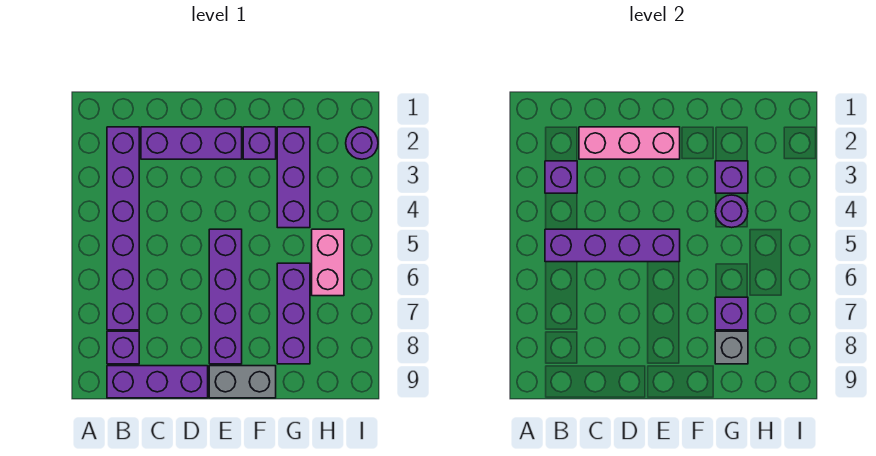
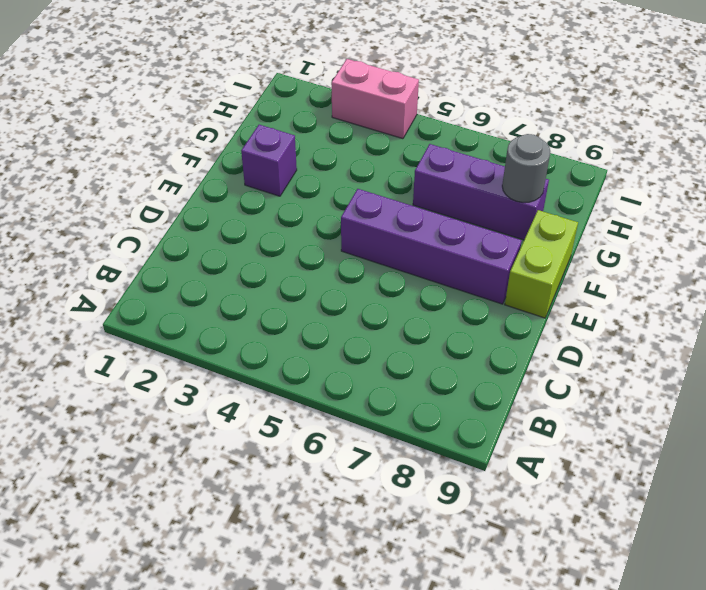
lime brick E9:F9 level 1 -> grey brick E9:F9 level 1
grey round brick G8 level 2 -> grey brick G8 level 2
pink brick I3:I4 level 1 -> pink brick H5:H6 level 1
none -> purple brick B2:B7 level 1
none -> purple brick B8 level 1
none -> purple brick B9:D9 level 1

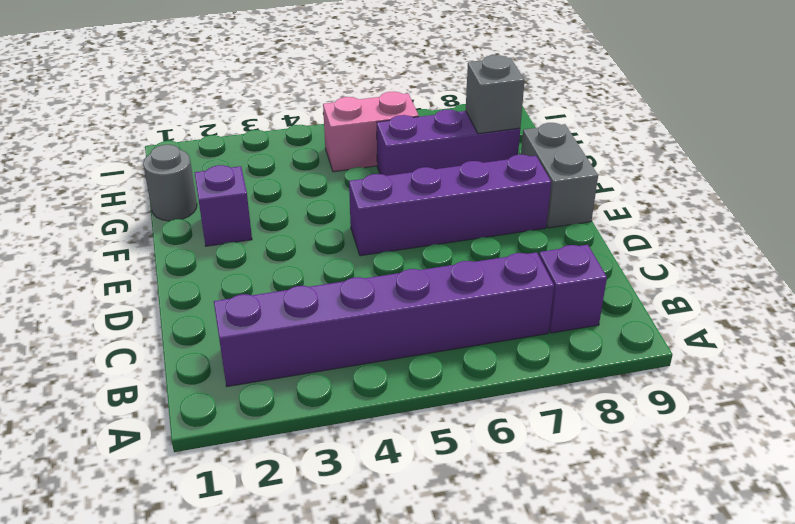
grey round brick G1 level 1 -> none
none -> purple brick B9:D9 level 1
none -> purple brick C2:E2 level 1
none -> purple brick G2:G4 level 1

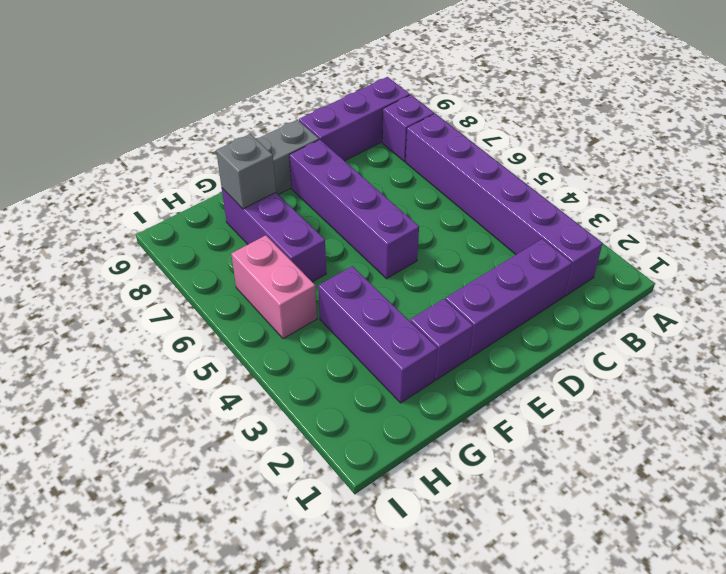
none -> purple round brick I2 level 1
none -> purple brick B3 level 2
none -> purple brick B5:E5 level 2

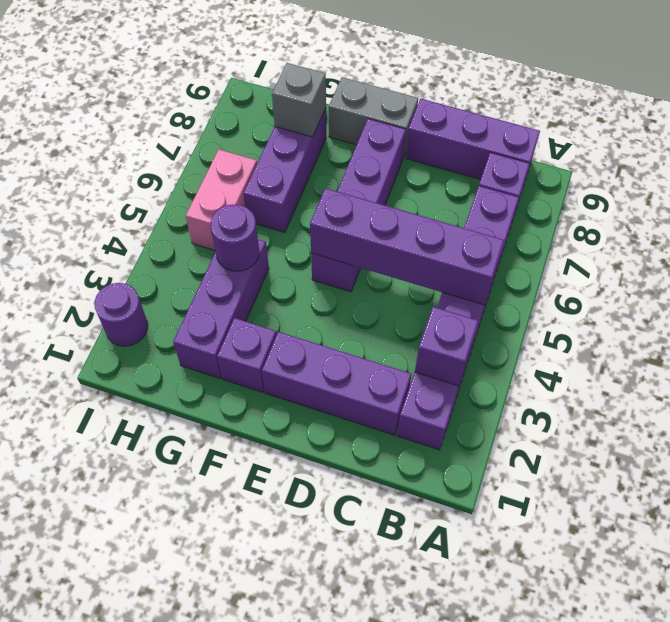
none -> pink brick C2:E2 level 2
none -> purple brick G3 level 2
none -> purple brick G7 level 2

